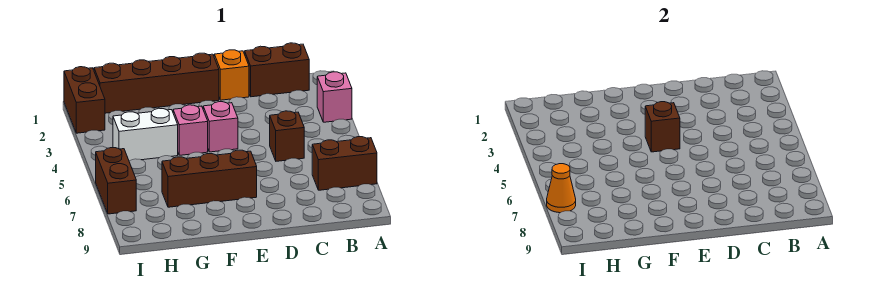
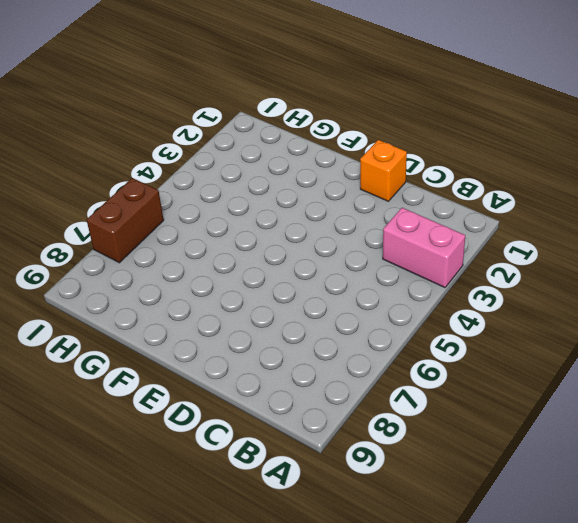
pink brick A3:B3 level 1 -> pink brick A3 level 1
none -> brown brick A7:B7 level 1
none -> brown brick B1:C1 level 1
none -> brown brick C5 level 1

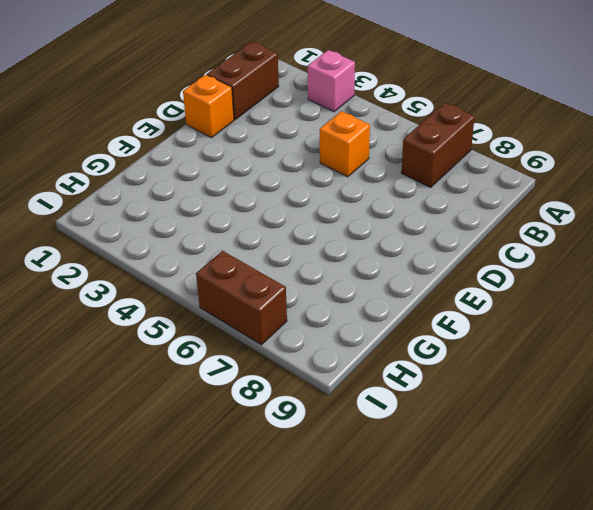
orange brick C5 level 1 -> brown brick C5 level 1
none -> brown brick E1:H1 level 1
none -> pink brick E4 level 1
none -> brown brick E7:G7 level 1

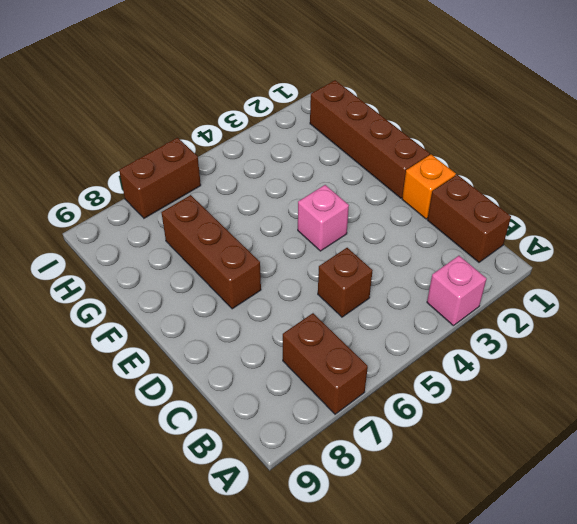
none -> pink brick F4 level 1
none -> white brick G4:H4 level 1
none -> brown brick I1:I2 level 1

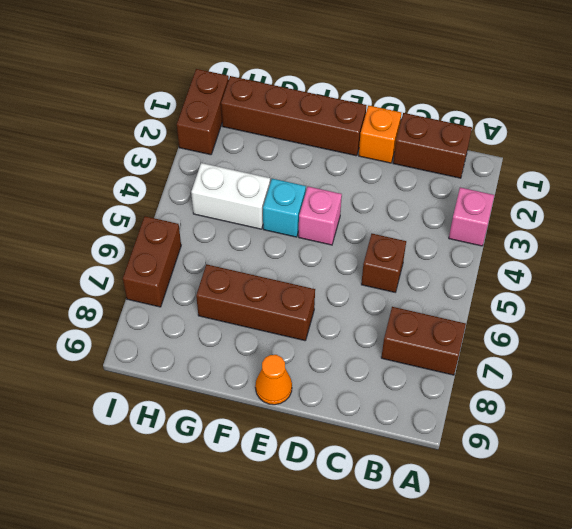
orange cone E9 level 1 -> orange cone I7 level 2
cyan brick F4 level 1 -> pink brick F4 level 1
none -> brown brick E4 level 2

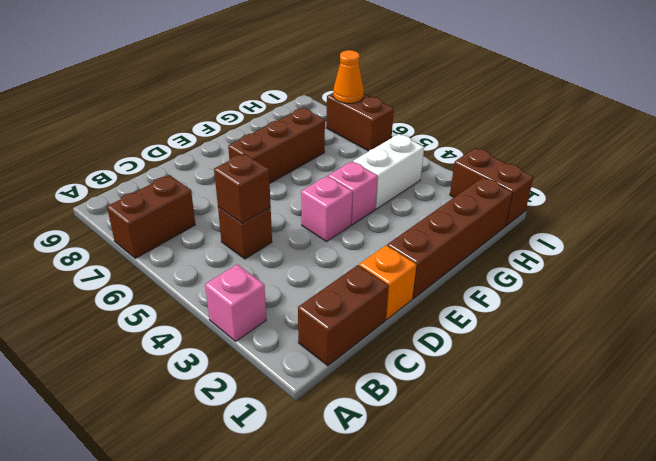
brown brick C5 level 2 -> brown brick E4 level 2

